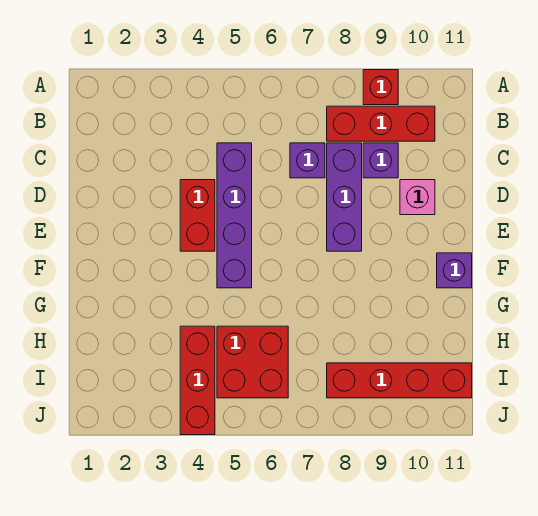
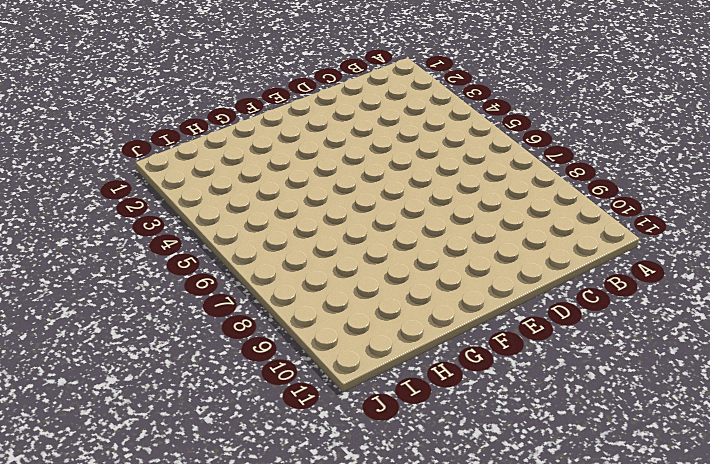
none -> red brick A9 level 1
none -> red brick B8:B10 level 1
none -> purple brick C5:F5 level 1

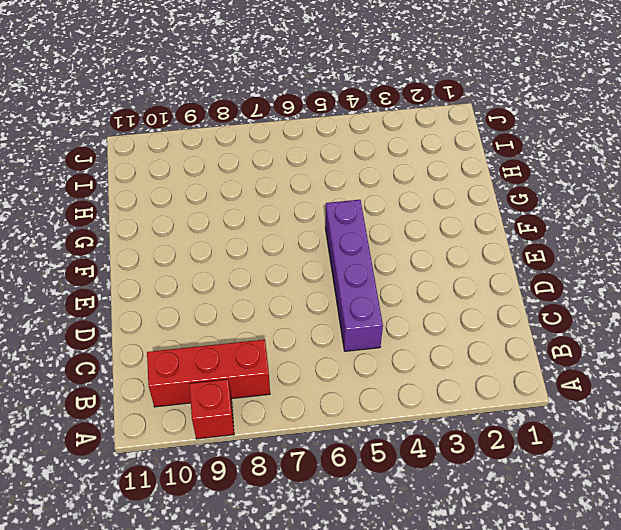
none -> purple brick C7 level 1
none -> purple brick C8:E8 level 1
none -> purple brick C9 level 1

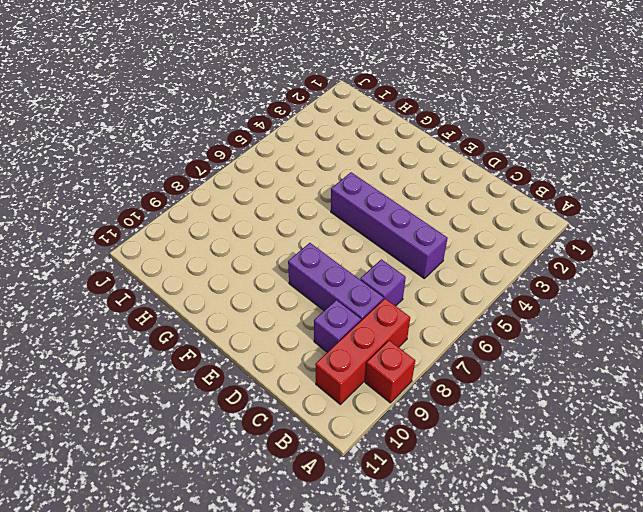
none -> red brick D4:E4 level 1
none -> pink brick D10 level 1
none -> purple brick F11 level 1

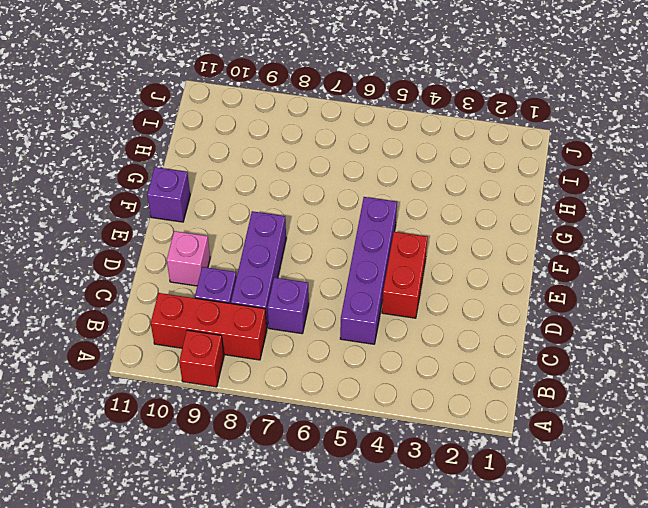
none -> red brick H4:J4 level 1
none -> red brick H5:I6 level 1
none -> red brick I8:I11 level 1

